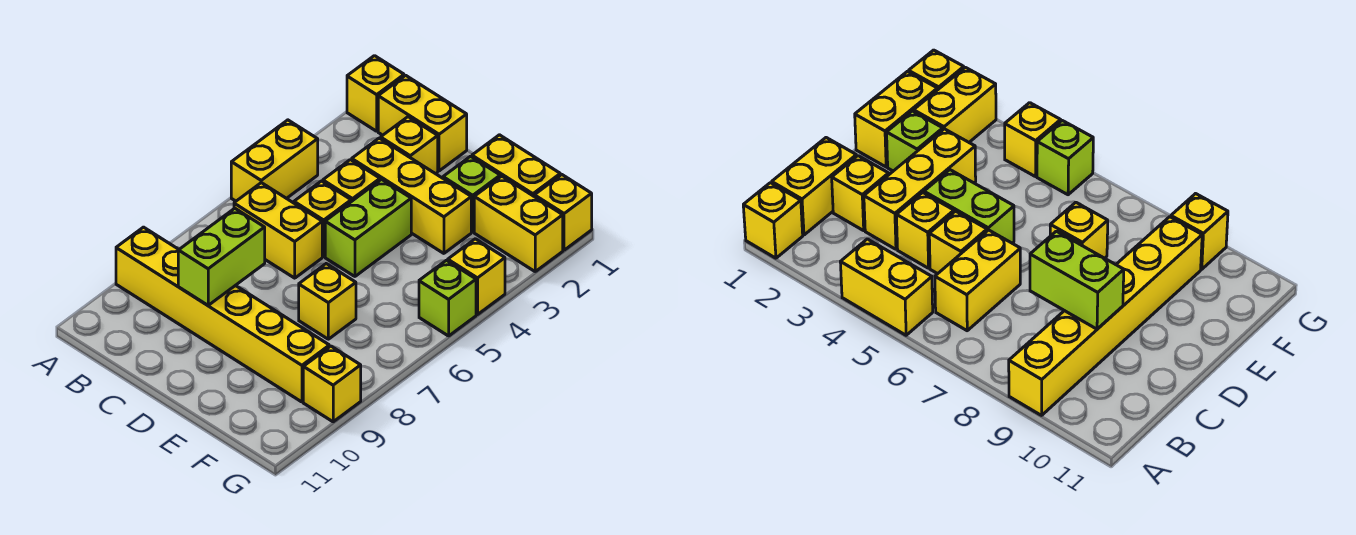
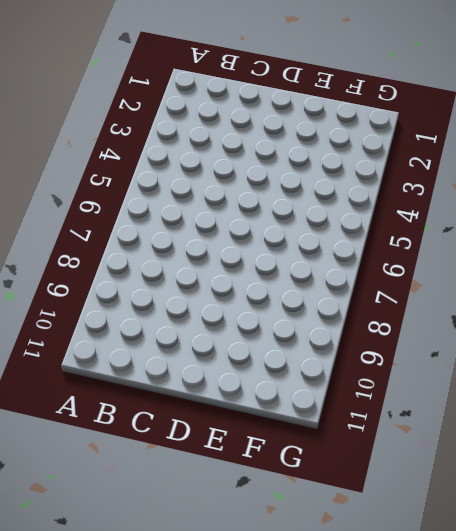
none -> yellow brick A1 level 1
none -> yellow brick A4:A5 level 1
none -> yellow brick A9:F9 level 1

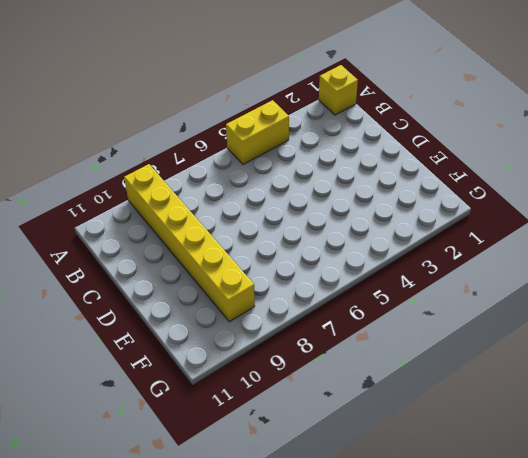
none -> yellow brick B1:C1 level 1
none -> yellow brick B6:C6 level 1
none -> yellow brick C2 level 1

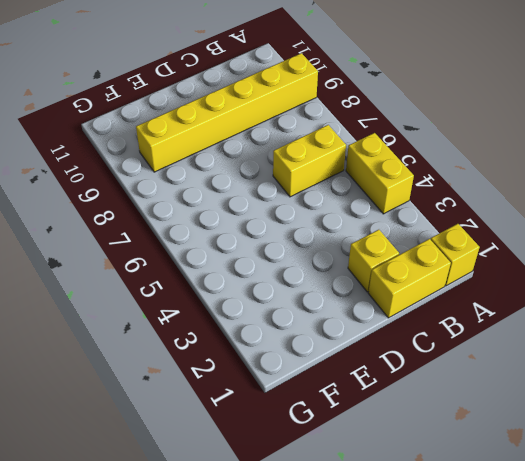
none -> yellow brick C3:E3 level 1
none -> yellow brick C4 level 1
none -> yellow brick C5 level 1

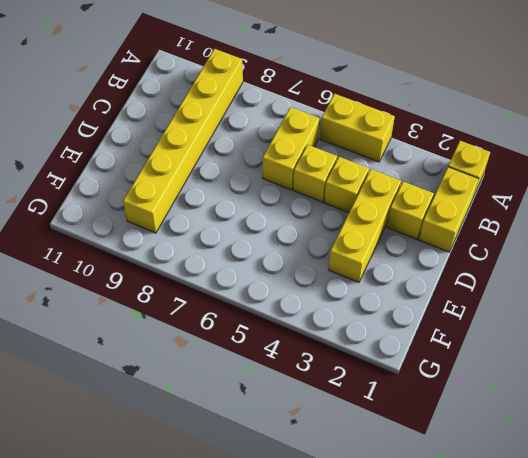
none -> lime brick D4:D5 level 1
none -> yellow brick E1:F1 level 1
none -> lime brick E2 level 1

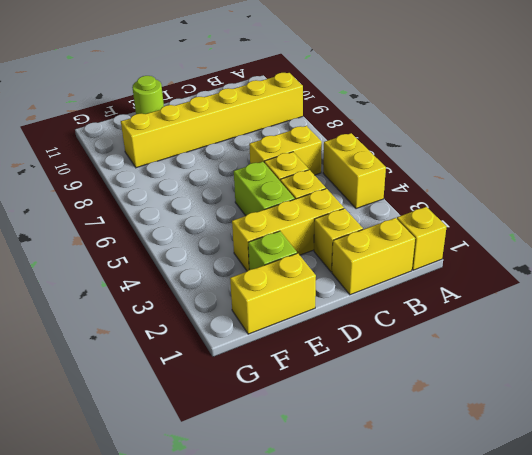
lime round brick E11 level 1 -> none
none -> yellow brick E7 level 1
none -> yellow brick F2:G2 level 1
none -> yellow brick G1 level 1

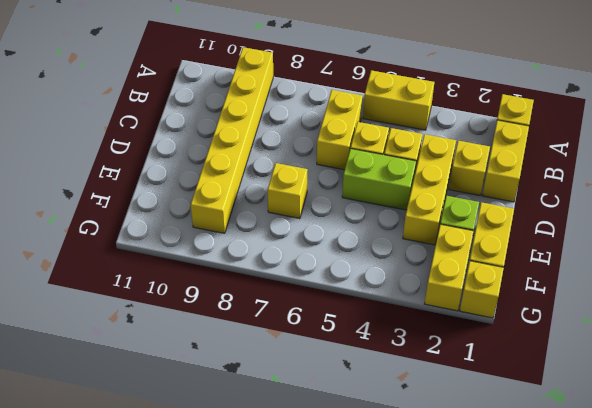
none -> yellow brick G4 level 1
none -> lime brick G5 level 1
none -> yellow brick G9 level 1

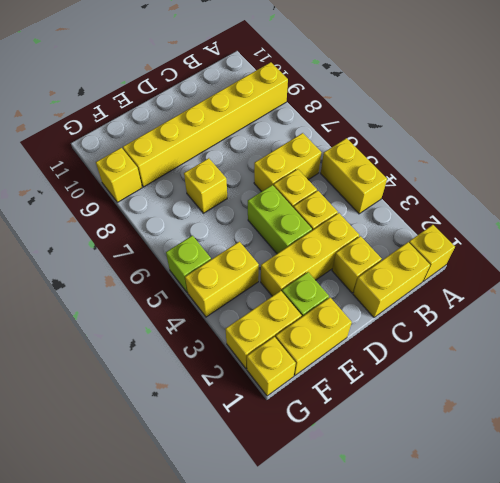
yellow brick F4:G4 level 1 -> yellow brick G4 level 1
none -> lime brick C8:C9 level 2

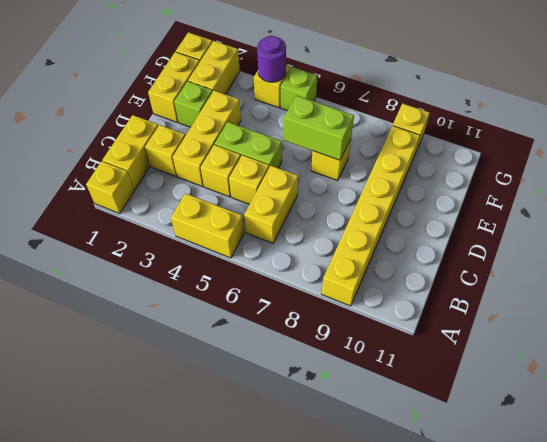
lime brick E6:E7 level 2 -> lime brick C8:C9 level 2
purple round brick G4 level 2 -> none

